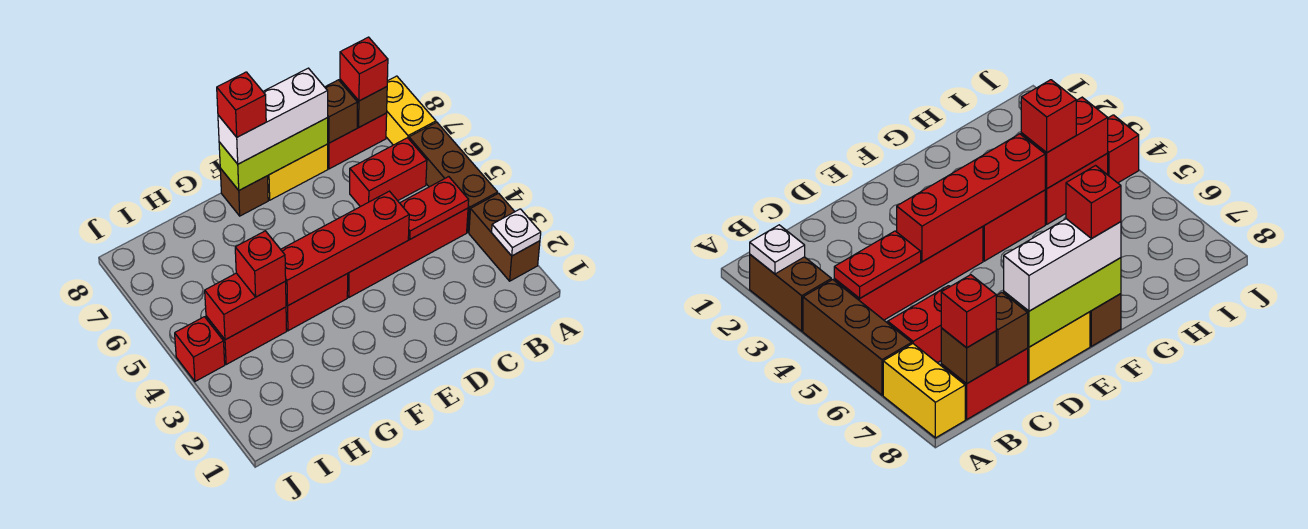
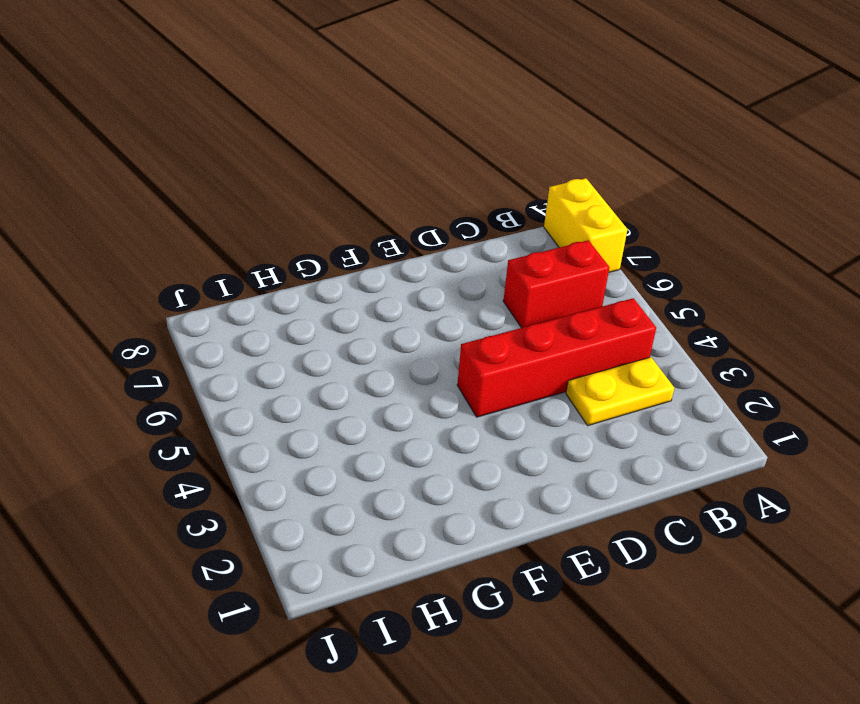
yellow plate B3:C3 level 1 -> none
none -> brown brick A2:A3 level 1
none -> brown brick A4:A6 level 1
none -> red brick B8:C8 level 1

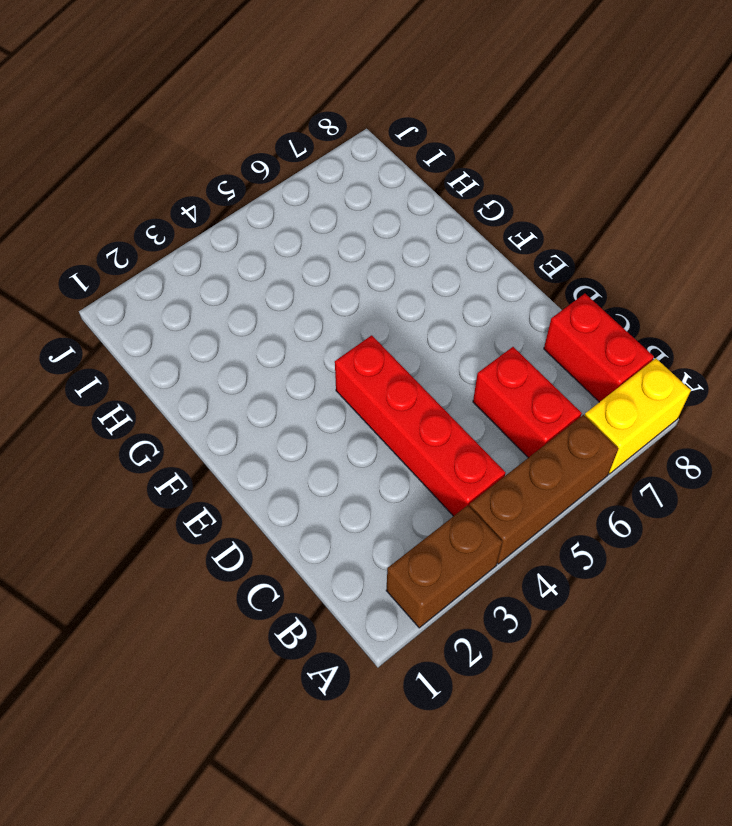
none -> yellow brick D8:E8 level 1
none -> red brick F4:G4 level 1
none -> brown brick F8 level 1

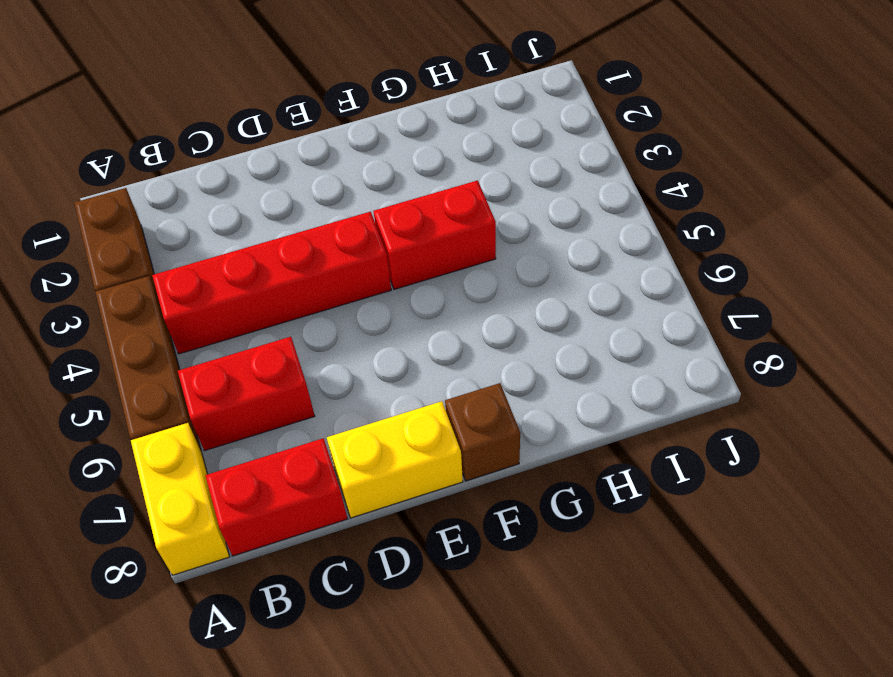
none -> red brick H4:I4 level 1
none -> red brick J4 level 1
none -> white plate A2 level 2

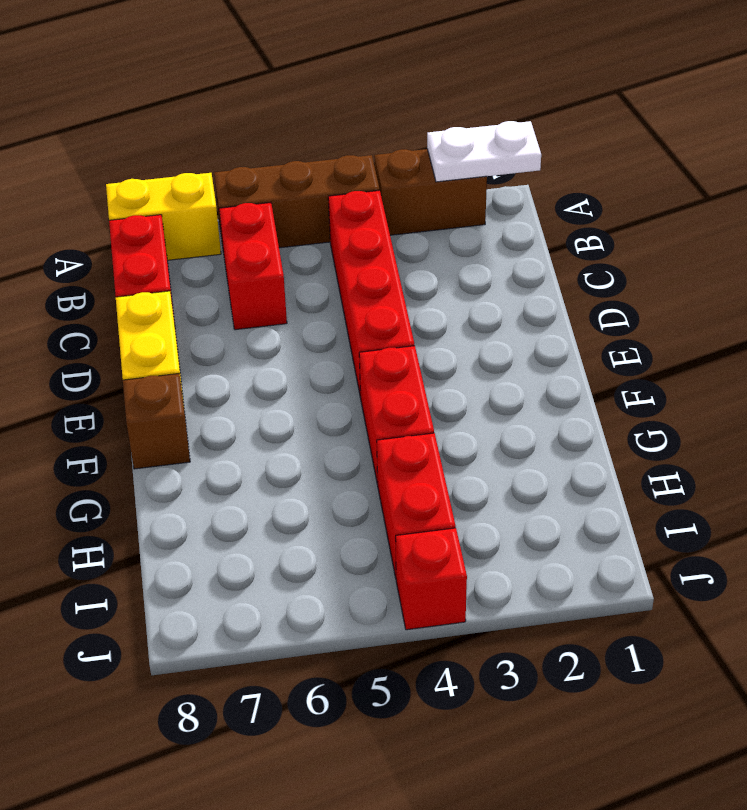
white plate A1:A2 level 2 -> white plate A2 level 2
none -> red plate B4:C4 level 2
none -> brown brick B8 level 2
none -> brown brick C8 level 2

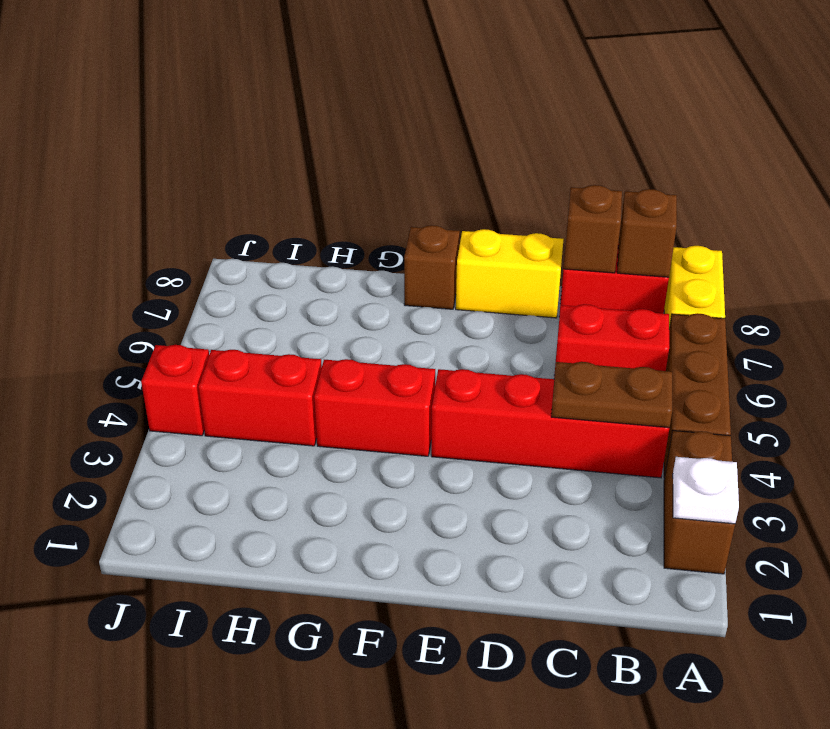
brown plate B4:C4 level 2 -> red plate B4:C4 level 2
none -> red brick D4:G4 level 2
none -> lime brick D8:F8 level 2
none -> red brick H4:I4 level 2

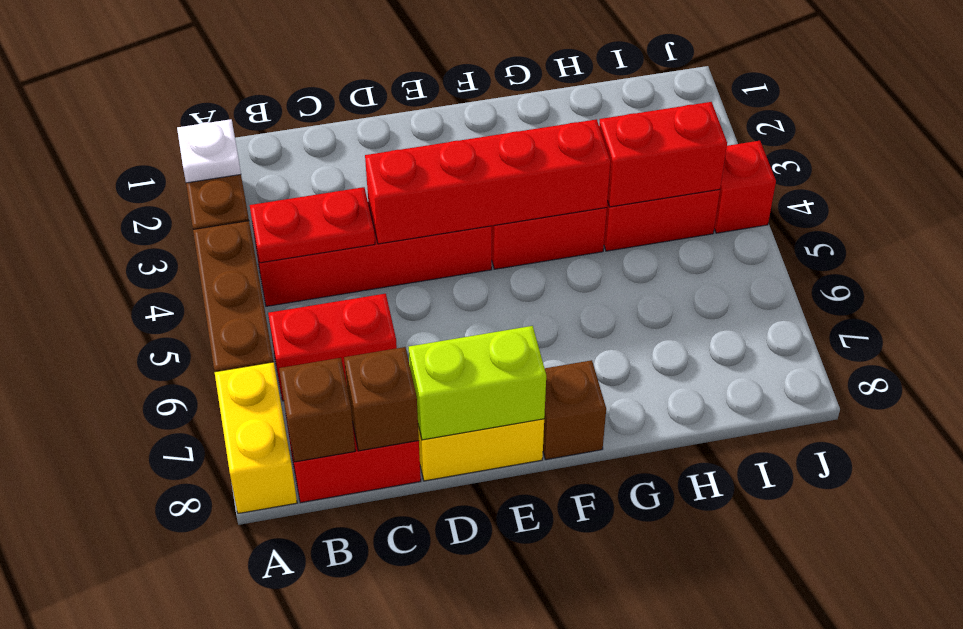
lime brick D8:E8 level 2 -> lime brick D8:F8 level 2
none -> red brick B8 level 3
none -> white brick D8:F8 level 3
none -> red brick H4 level 3

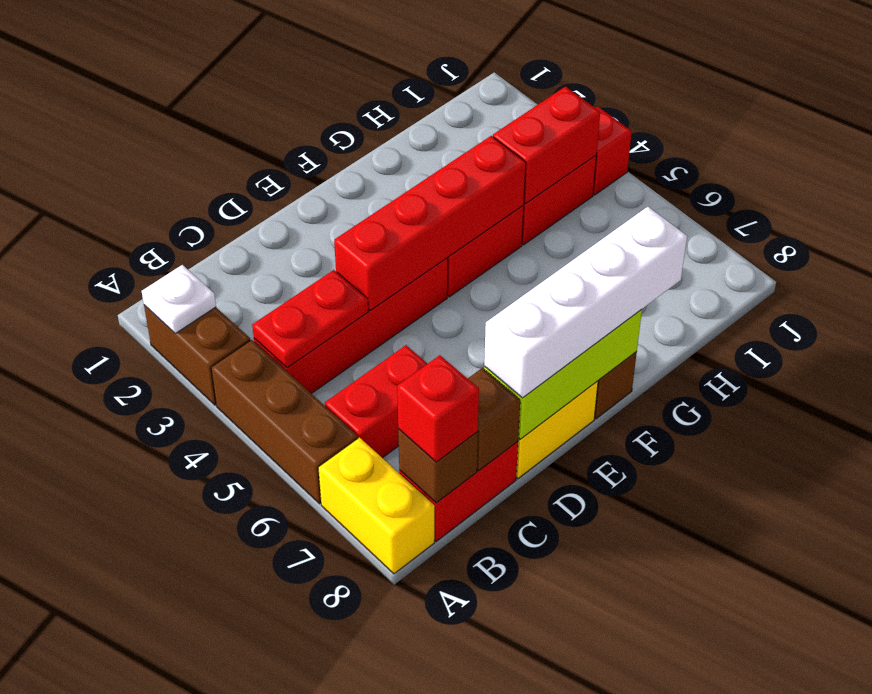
white brick D8:G8 level 3 -> white brick D8:F8 level 3
none -> red brick H4 level 3
none -> red brick F8 level 4

